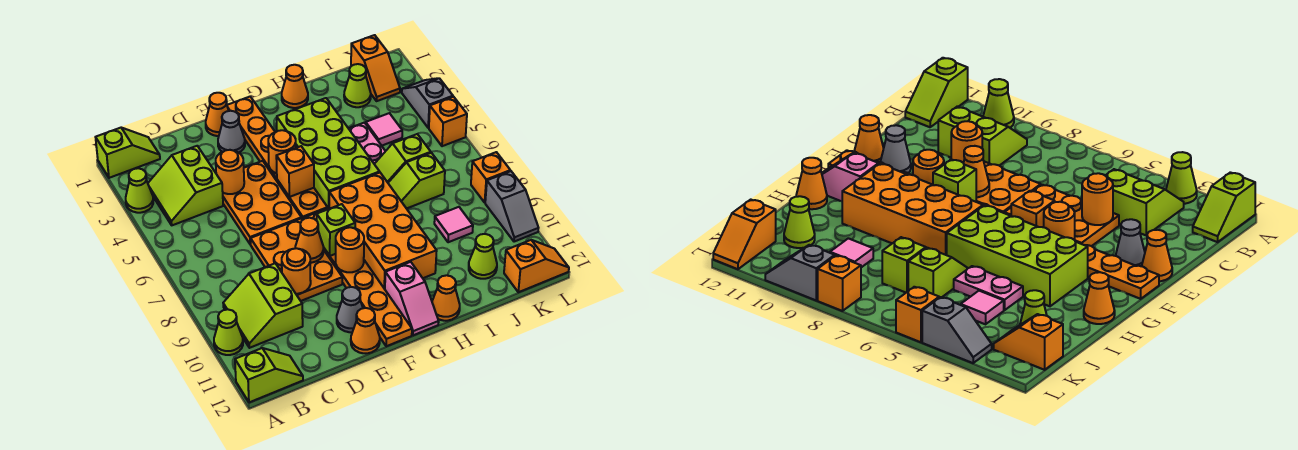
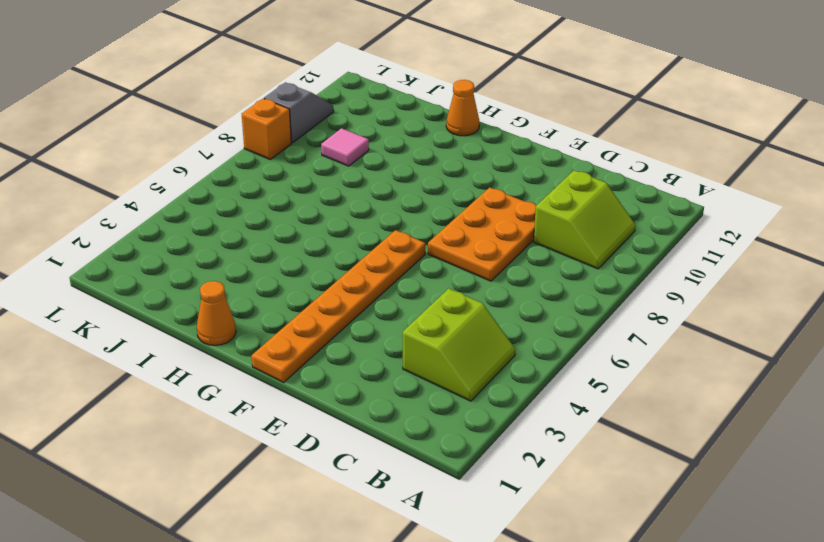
none -> lime slope A1:B1 level 1 top A
none -> lime cone A3 level 1
none -> lime cone A10 level 1
none -> lime slope A12:B12 level 1 top A

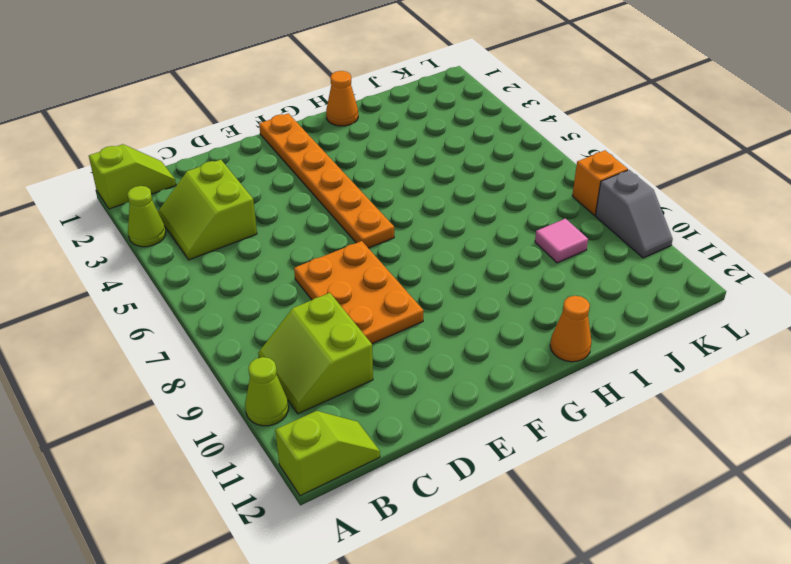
none -> orange plate D4:E6 level 1
none -> orange cone E1 level 1
none -> grey cone E2 level 1
none -> grey cone E11 level 1

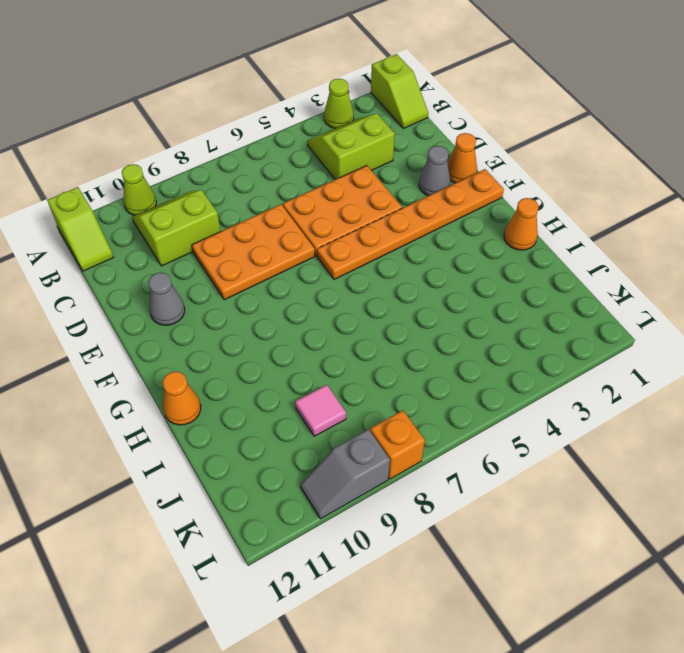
none -> orange cone E12 level 1
none -> orange plate F7:F12 level 1
none -> lime brick G3:H6 level 1
none -> orange brick G7:H10 level 1

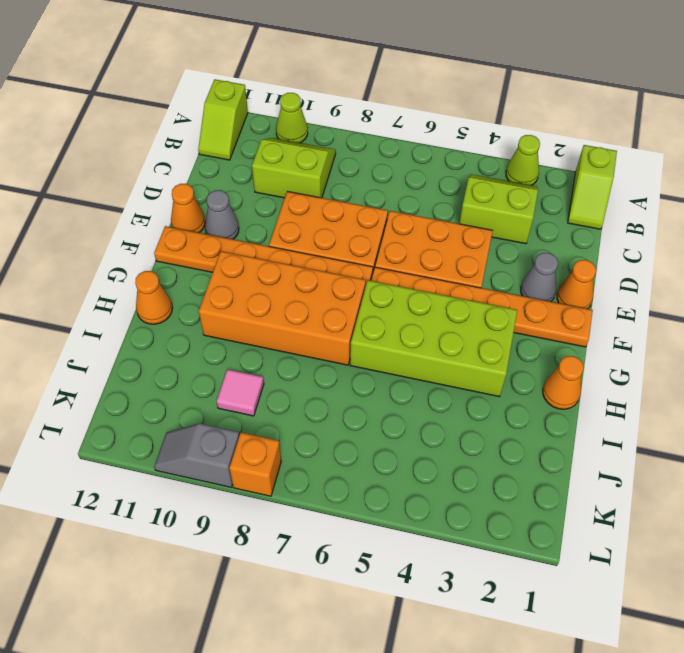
none -> pink slope G11:G12 level 1 top 11
none -> pink plate I4:I5 level 1
none -> lime slope I6:J6 level 1 top J
none -> lime slope I7:J7 level 1 top J

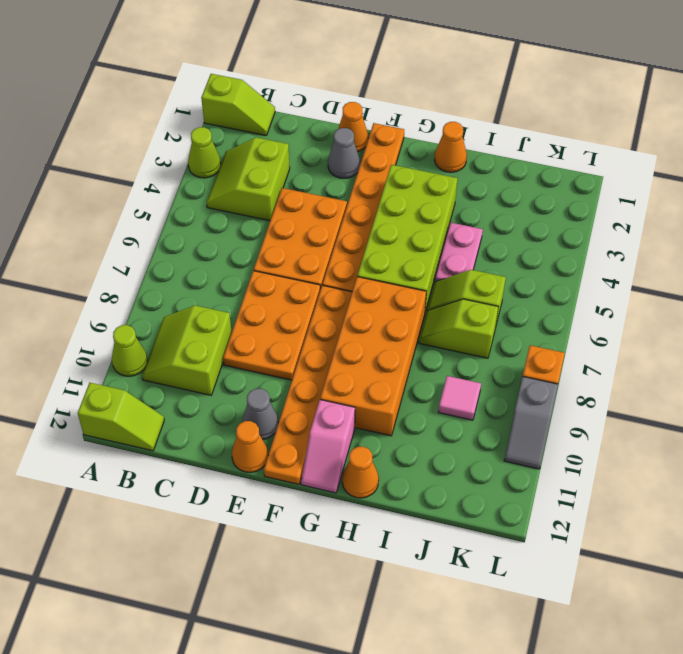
none -> lime cone J2 level 1
none -> pink tile J4 level 1
none -> lime cone J11 level 1
none -> orange slope K1:K2 level 1 top 1

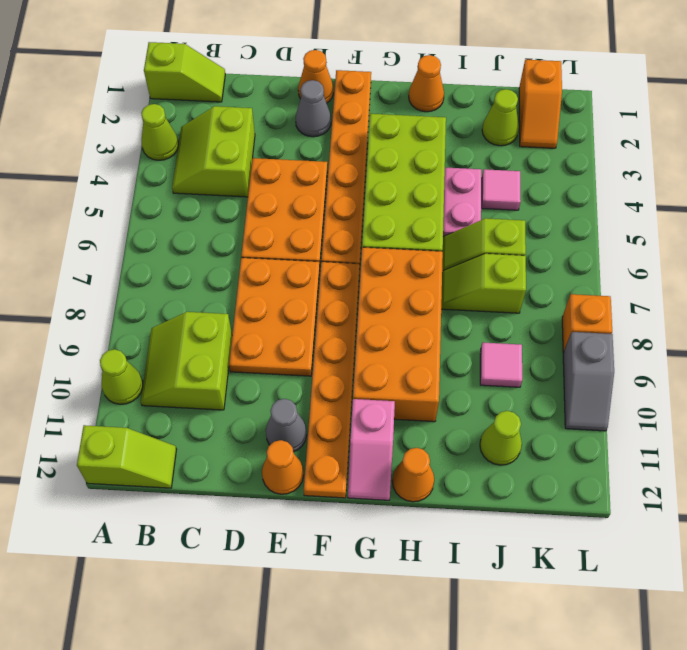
none -> orange slope K12:L12 level 1 top K
none -> grey slope L3:L4 level 1 top 4
none -> orange brick L5 level 1
none -> orange round brick D4 level 2

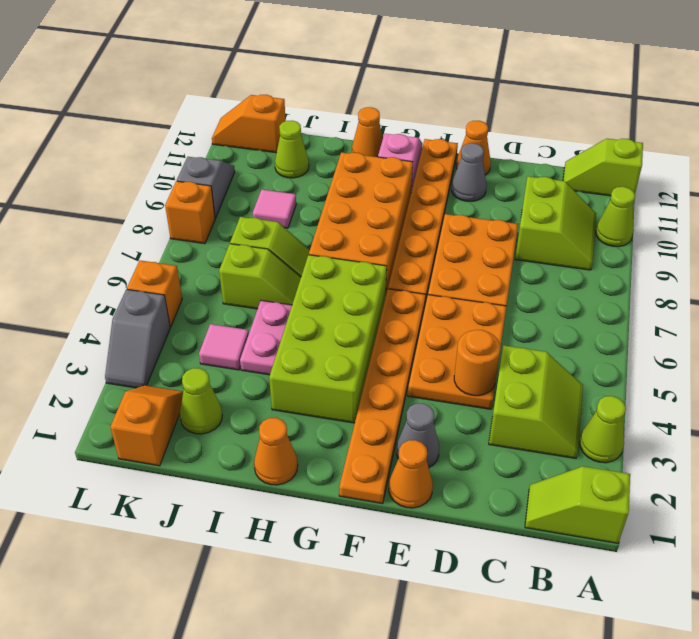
none -> orange round brick D9 level 2
none -> orange cone E8 level 2
none -> orange round brick F4 level 2
none -> orange brick F5 level 2

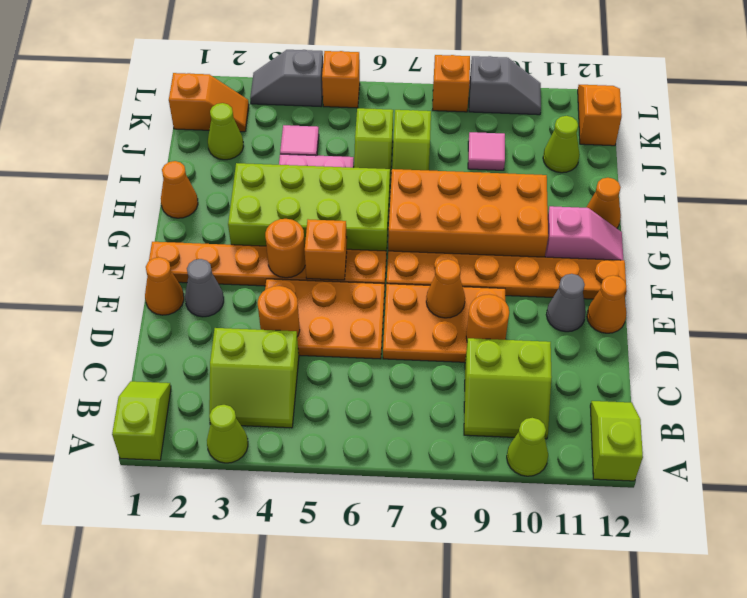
none -> lime brick F8 level 2
none -> orange round brick F9 level 2

